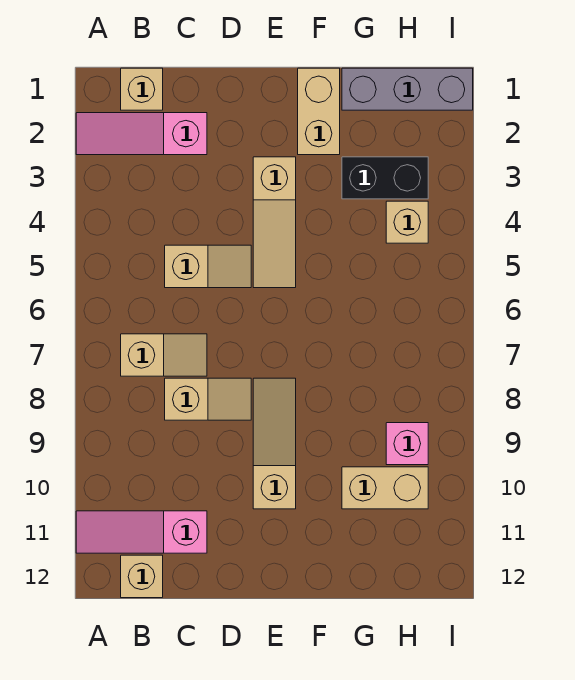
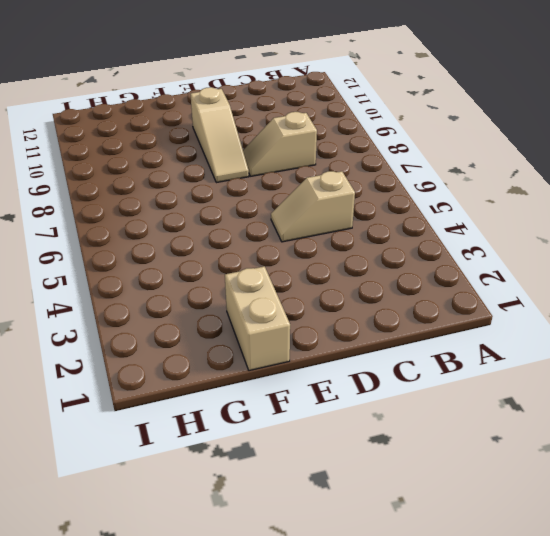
none -> pink slope A2:C2 level 1 top C
none -> pink slope A11:C11 level 1 top C
none -> tan brick B1 level 1

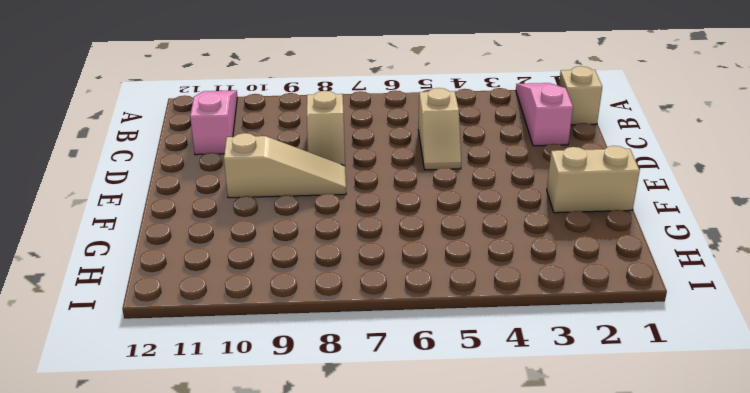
none -> tan slope B7:C7 level 1 top B
none -> tan brick B12 level 1
none -> tan slope E3:E5 level 1 top 3

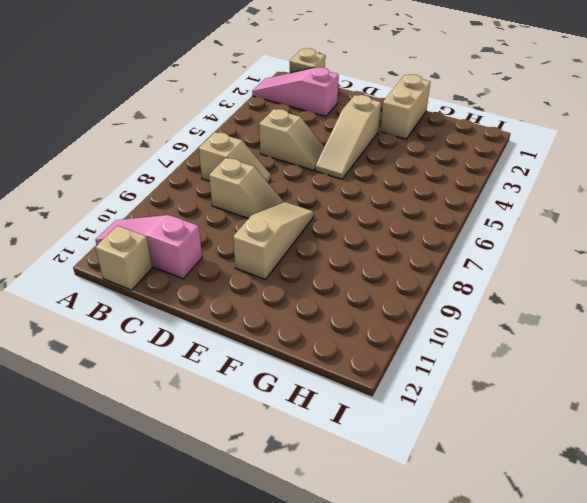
none -> grey brick G1:I1 level 1
none -> black brick G3:H3 level 1
none -> tan brick G10:H10 level 1

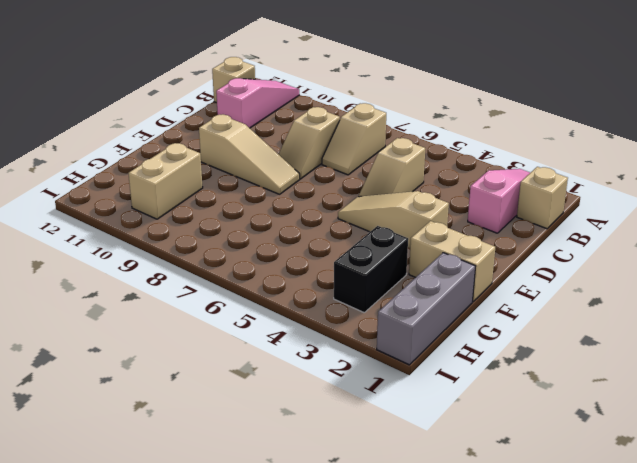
none -> tan brick H4 level 1
none -> pink brick H9 level 1

